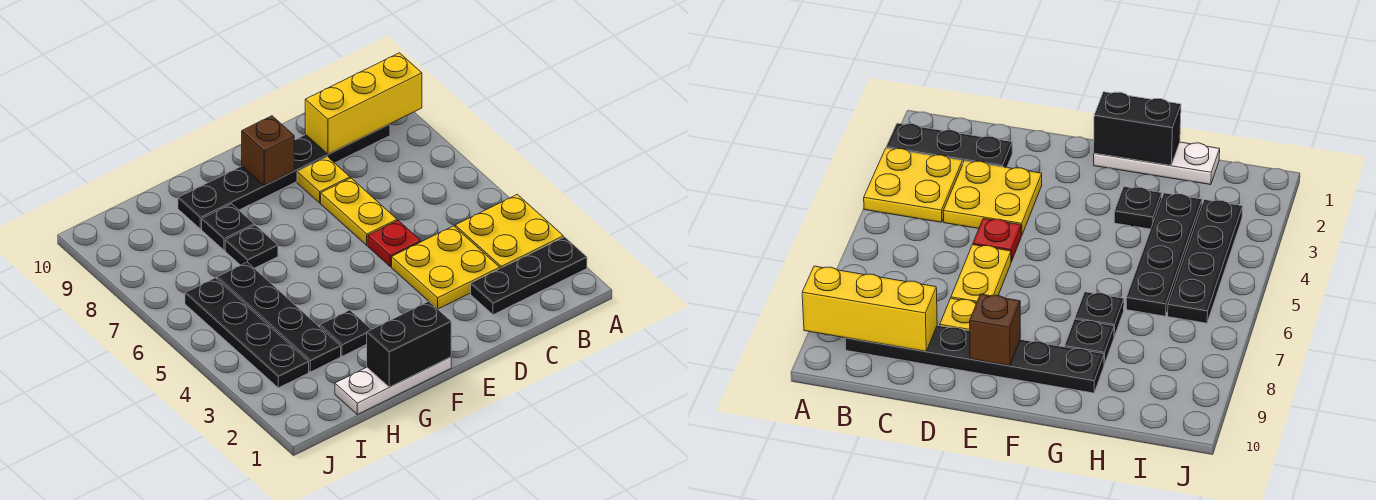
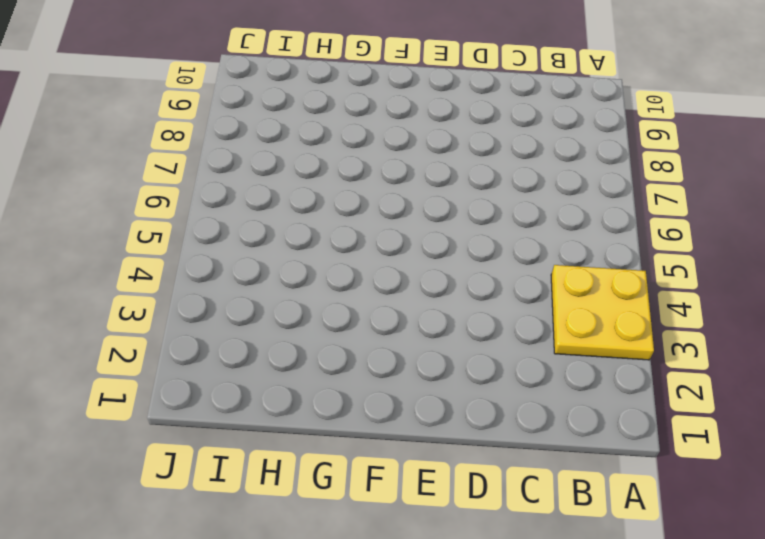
none -> black plate A2:C2 level 1
none -> black plate B9:G9 level 1
none -> yellow plate C3:D4 level 1

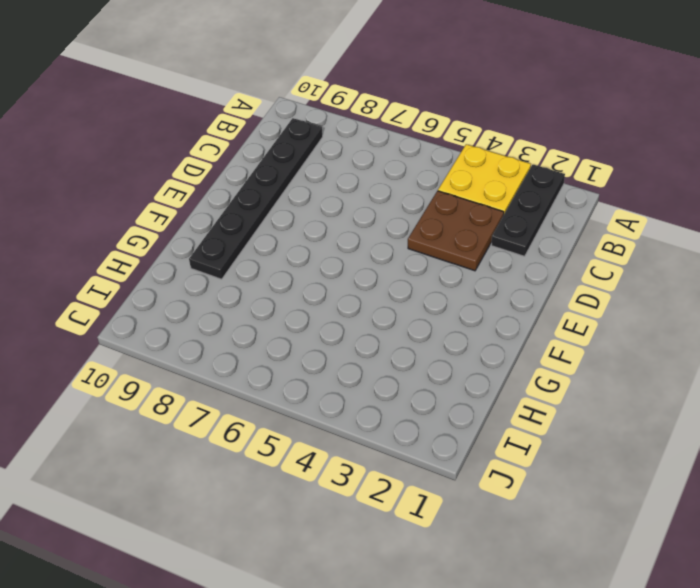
brown plate C3:D4 level 1 -> yellow plate C3:D4 level 1
none -> red plate D5 level 1
none -> yellow plate D6:D7 level 1
none -> yellow plate D8 level 1

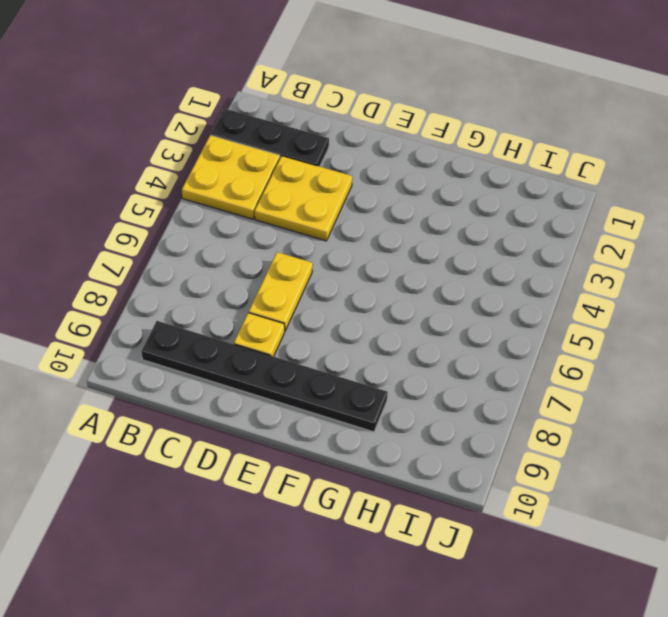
none -> red plate D5 level 1
none -> white plate F1:H1 level 1
none -> black plate G3 level 1

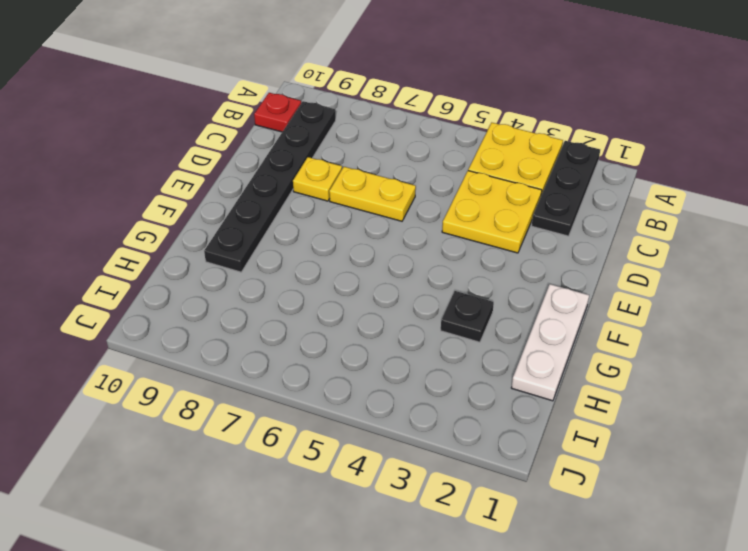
red plate B10 level 1 -> red plate D5 level 1
none -> black plate G7 level 1
none -> black plate G8 level 1
none -> black plate H3:H6 level 1

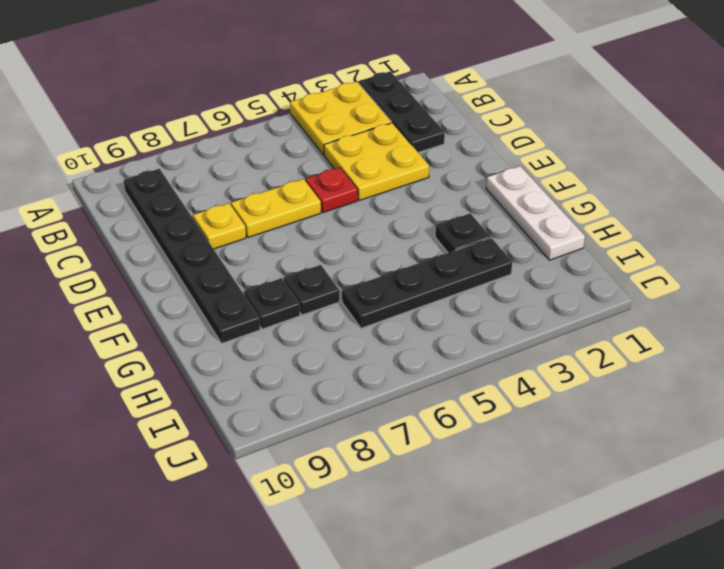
none -> black plate I3:I6 level 1
none -> yellow brick A9:C9 level 2
none -> brown brick E9 level 2

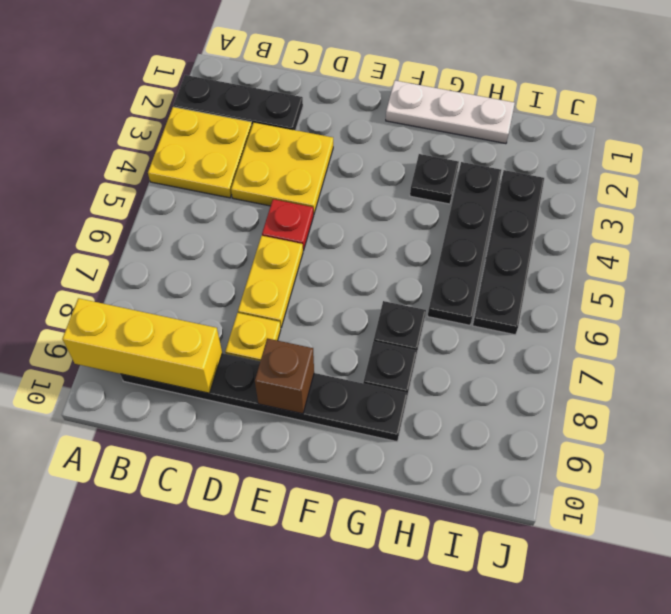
none -> black brick F1:G1 level 2

